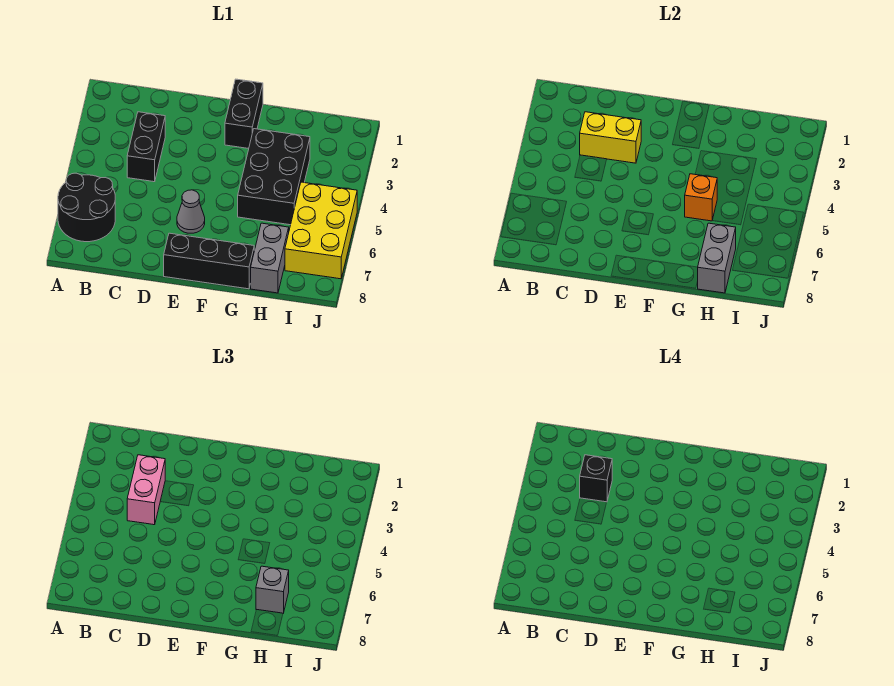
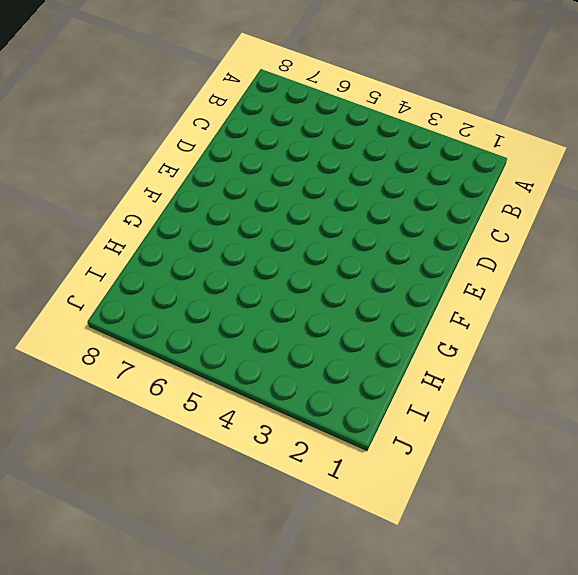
none -> black round brick A6:B7 level 1
none -> black brick C3:C4 level 1
none -> grey cone E6 level 1

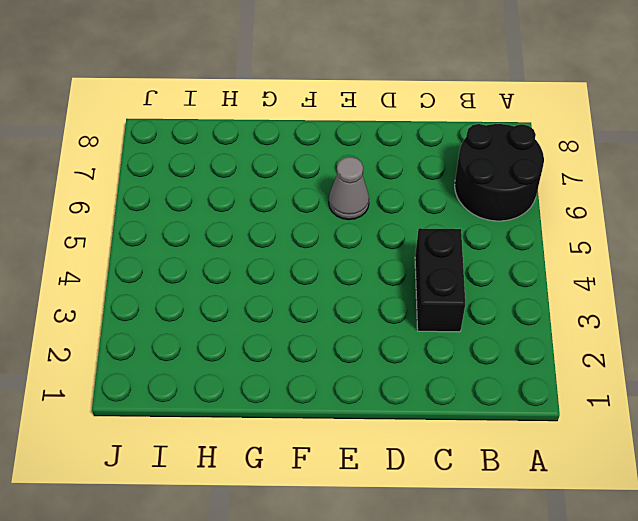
none -> black brick E8:G8 level 1
none -> black brick F1:F2 level 1
none -> black brick G3:H5 level 1

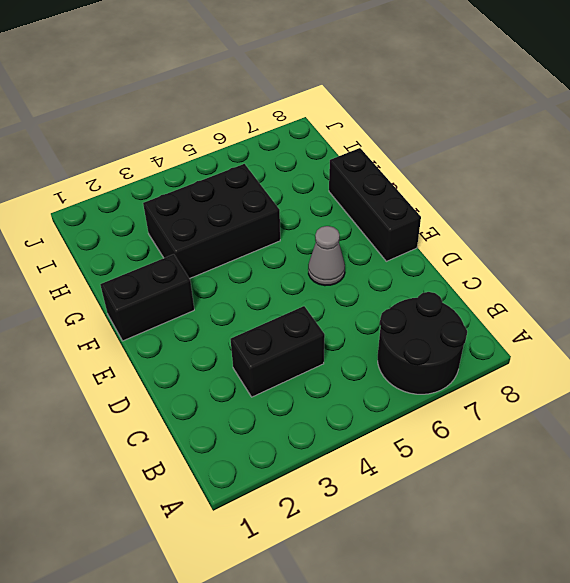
none -> grey brick H7:H8 level 1
none -> yellow brick I5:J7 level 1
none -> yellow brick C3:D3 level 2

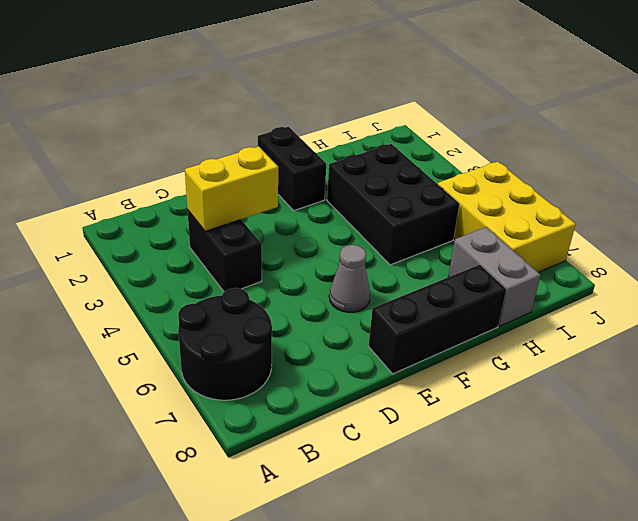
none -> orange brick G5 level 2
none -> grey brick H7:H8 level 2
none -> pink brick C3:C4 level 3

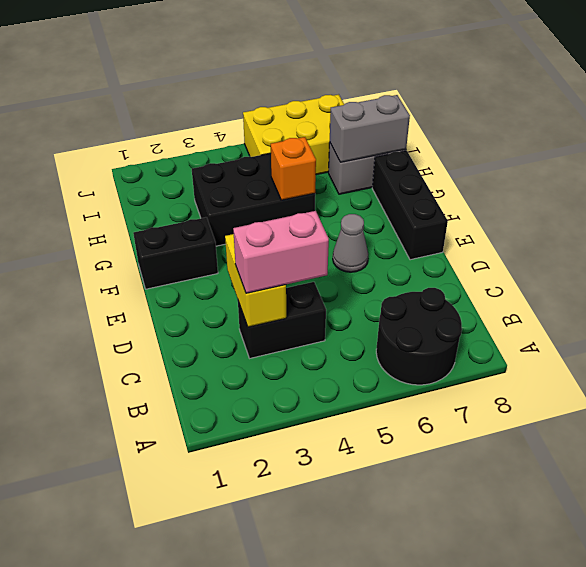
none -> grey brick H7 level 3
none -> black brick C3 level 4

